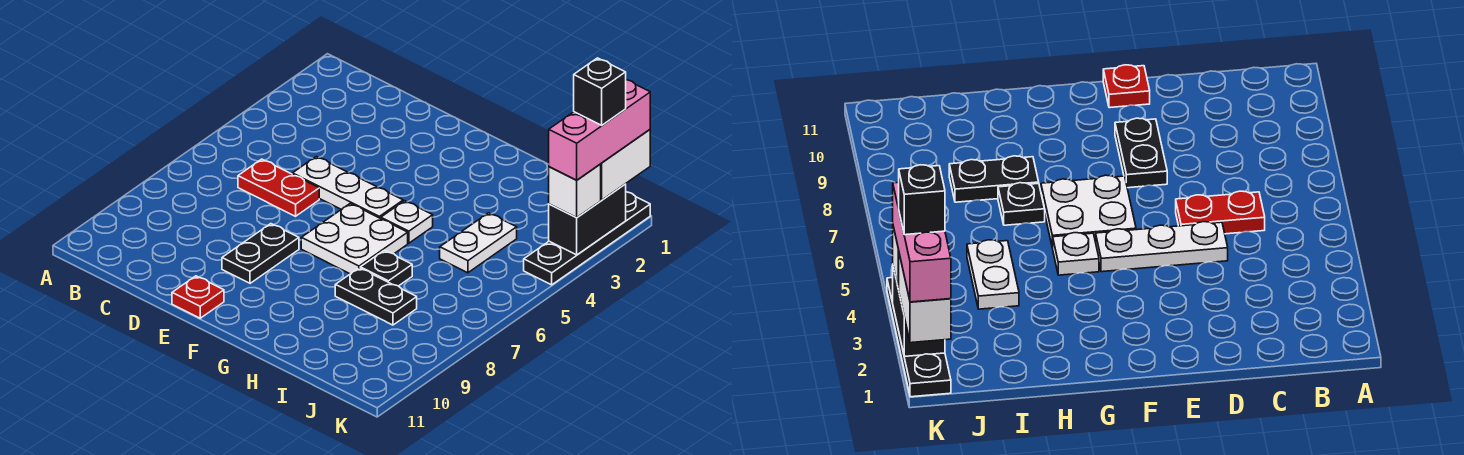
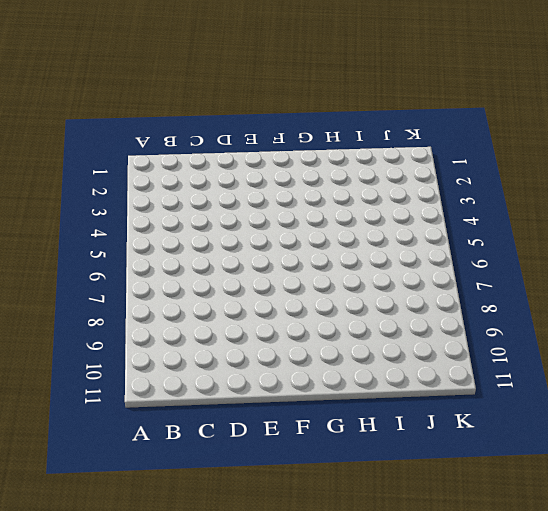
none -> red plate C6:D6 level 1
none -> white plate D5:F5 level 1
none -> black plate E8:E9 level 1

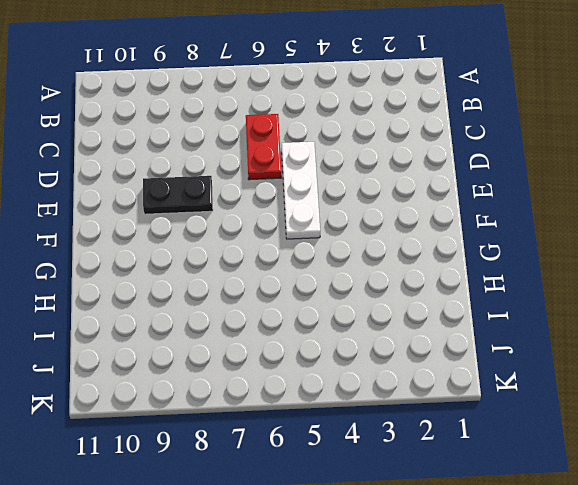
none -> red plate E11 level 1
none -> white plate F6:G7 level 1
none -> white plate G5 level 1

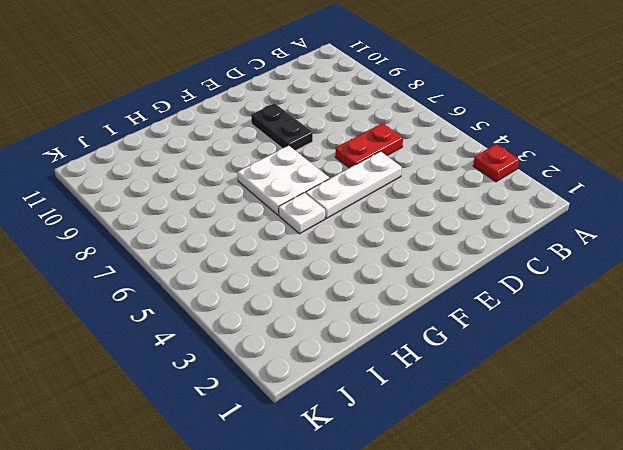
red plate A3 level 1 -> red plate E11 level 1
none -> black plate H7 level 1
none -> black plate H8:I8 level 1
none -> white plate I4:I5 level 1

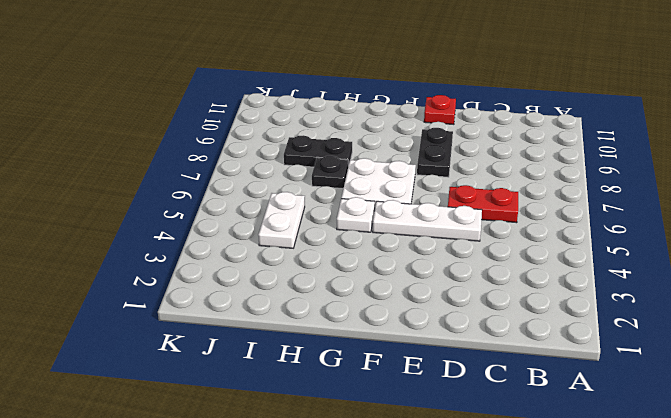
none -> black plate K1:K4 level 1
none -> black brick K2:K3 level 2
none -> white brick K1:K2 level 3

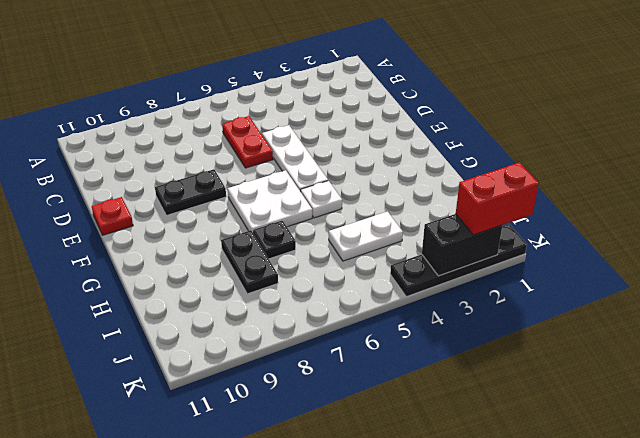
red brick K1:K2 level 3 -> white brick K1:K2 level 3
none -> white brick K3 level 3
none -> pink brick K1:K3 level 4
none -> black brick K2 level 5

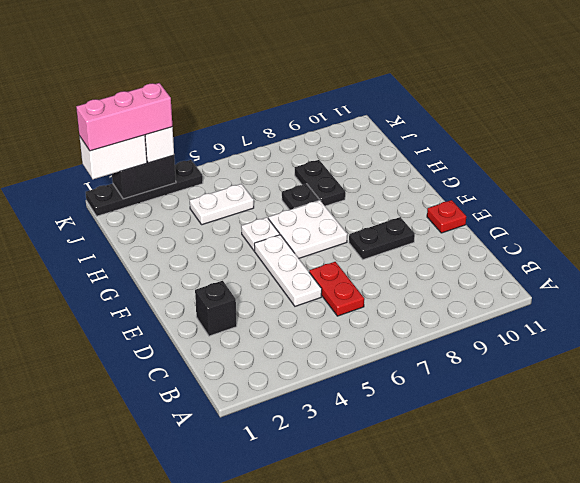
black brick D2 level 1 -> black brick K2 level 5

